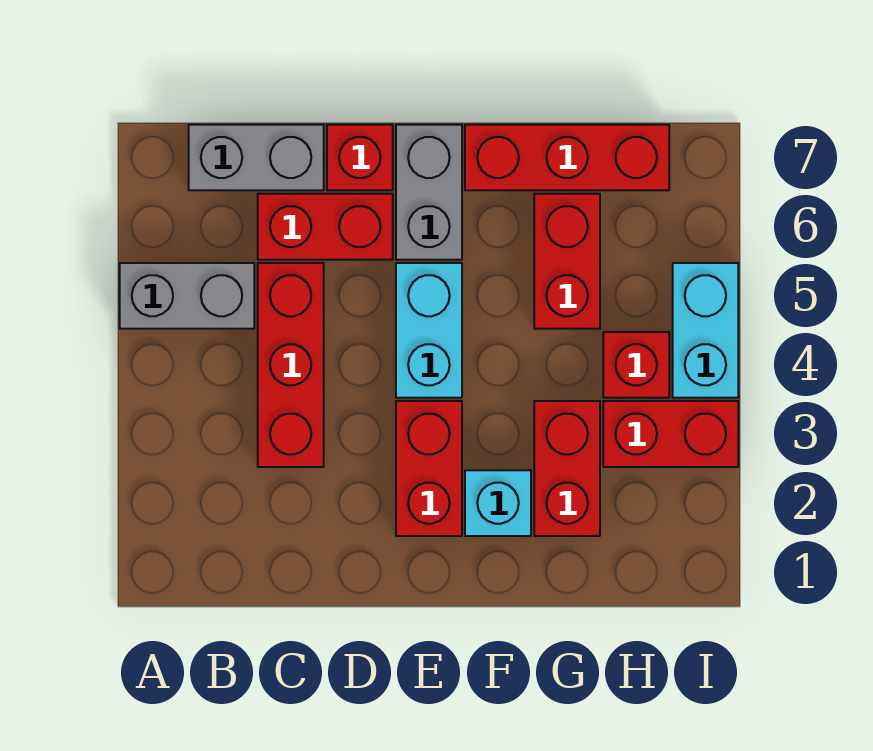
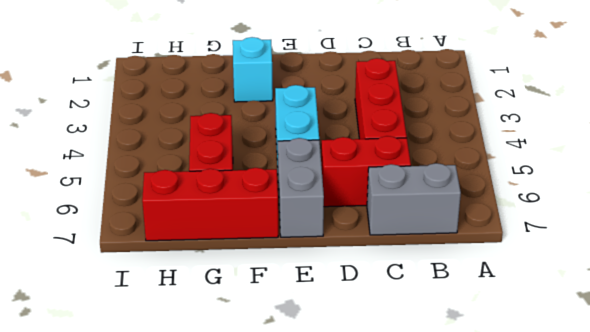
none -> grey brick A5:B5 level 1
none -> red brick D7 level 1
none -> red brick E2:E3 level 1

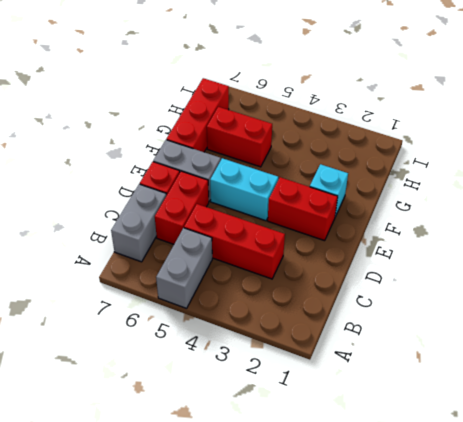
none -> red brick G2:G3 level 1
none -> red brick H3:I3 level 1
none -> red brick H4 level 1

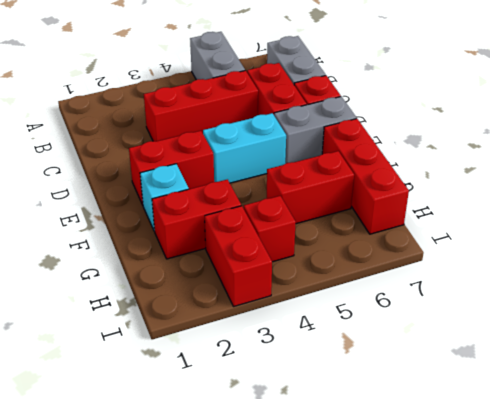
none -> cyan brick I4:I5 level 1

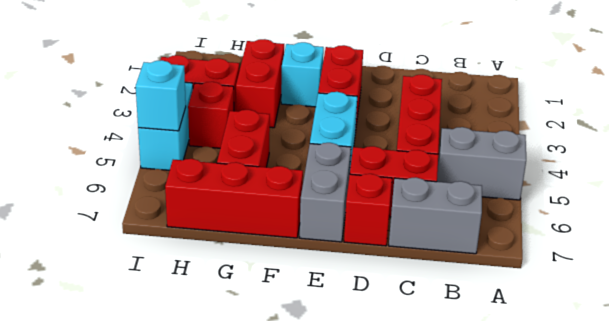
cyan brick I5 level 2 -> none

